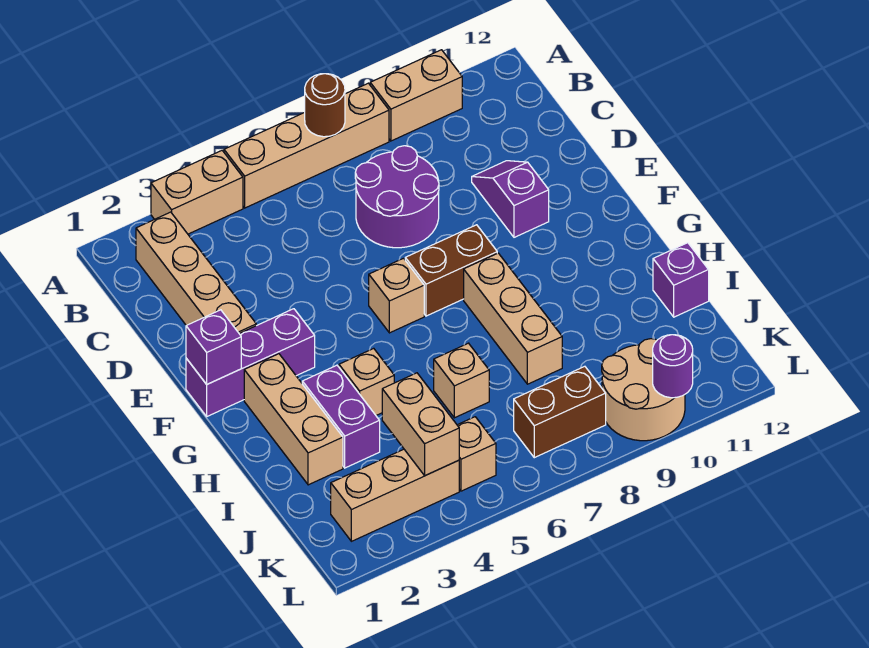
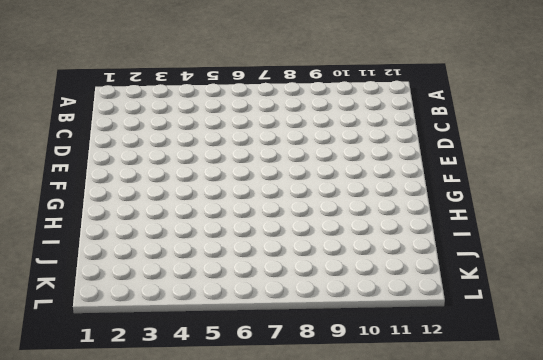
none -> tan brick A3:A4 level 1
none -> tan brick A5:A8 level 1
none -> tan brick A9:A10 level 1

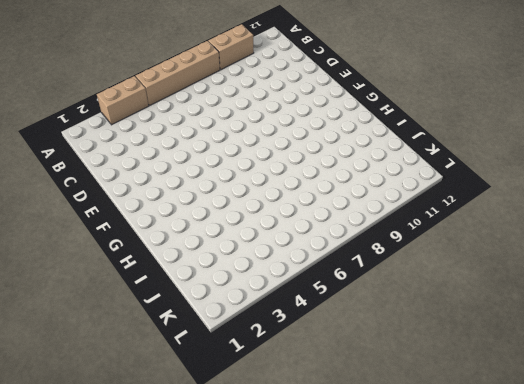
none -> tan brick B2:E2 level 1
none -> purple round brick C7:D8 level 1
none -> purple slope D10:E10 level 1 top E

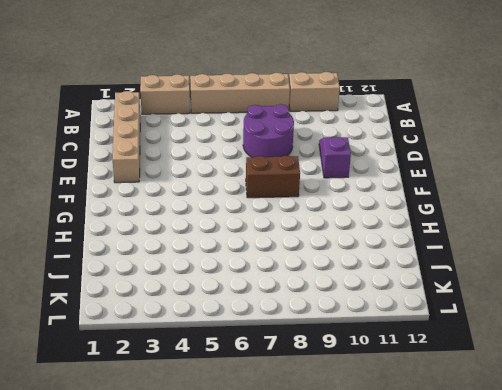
none -> purple brick F1:F3 level 1
none -> tan brick F6 level 1
none -> tan brick G2:I2 level 1

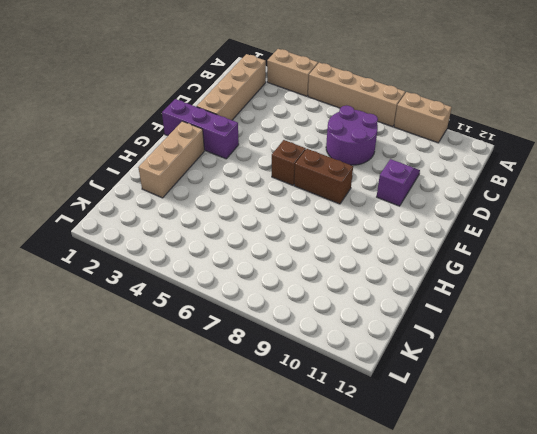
brown brick F6 level 1 -> tan brick F6 level 1
none -> tan brick G8:I8 level 1
none -> purple brick H3:I3 level 1
none -> tan brick H4 level 1

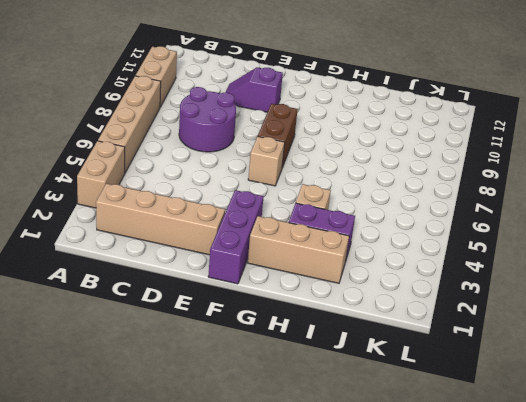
none -> tan brick G8:I8 level 1
none -> tan brick I6 level 1
none -> purple brick I12 level 1

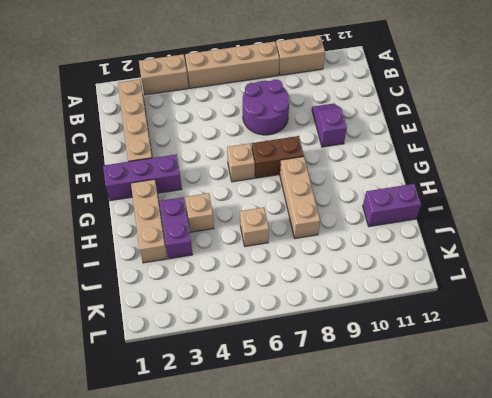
purple brick I11:I12 level 1 -> purple brick I12 level 1
none -> tan brick K2:K4 level 1
none -> tan brick K5 level 1
none -> brown brick K7:K8 level 1

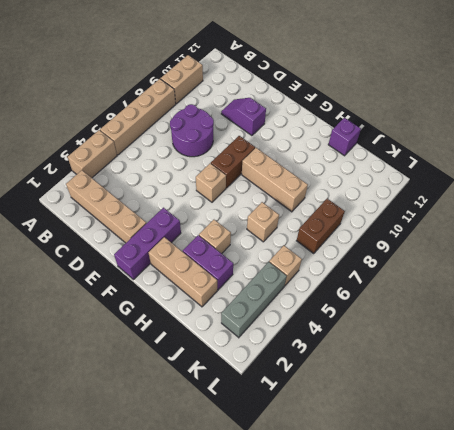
grey brick K2:K4 level 1 -> tan brick K2:K4 level 1
none -> tan round brick K9:L10 level 1
none -> brown round brick A7 level 2
none -> purple brick F1 level 2

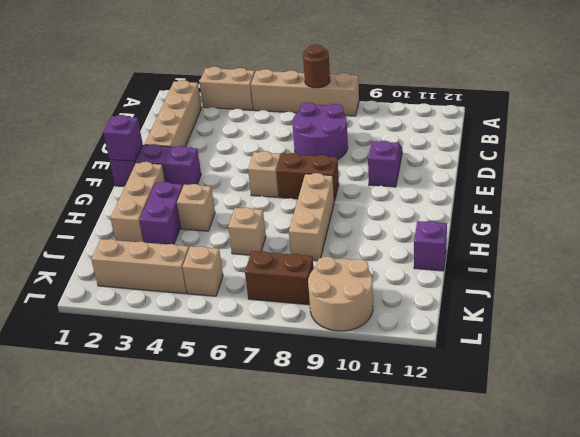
none -> tan brick A9:A10 level 1
none -> tan brick J4:K4 level 2
none -> purple round brick L10 level 2

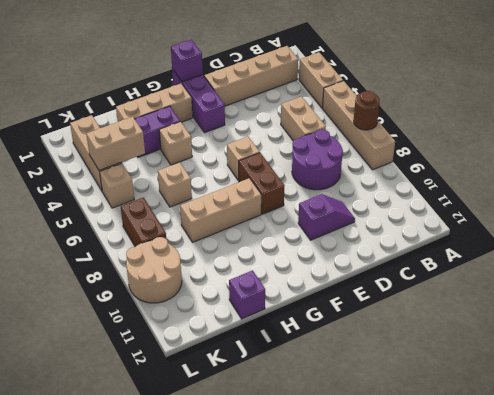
tan brick C5:C6 level 1 -> tan brick A9:A10 level 1
none -> purple round brick L10 level 2

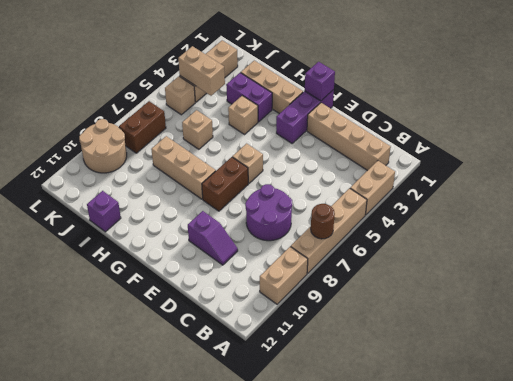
none -> purple round brick L10 level 2

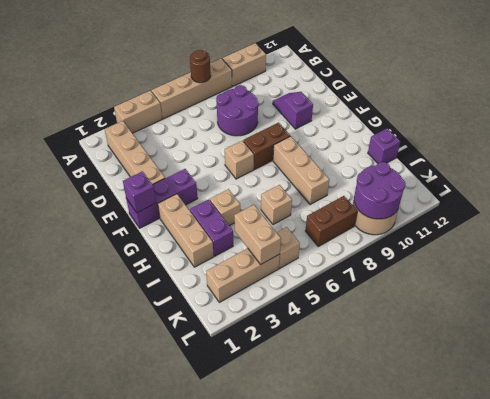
purple round brick K9:L10 level 2 -> purple round brick L10 level 2

